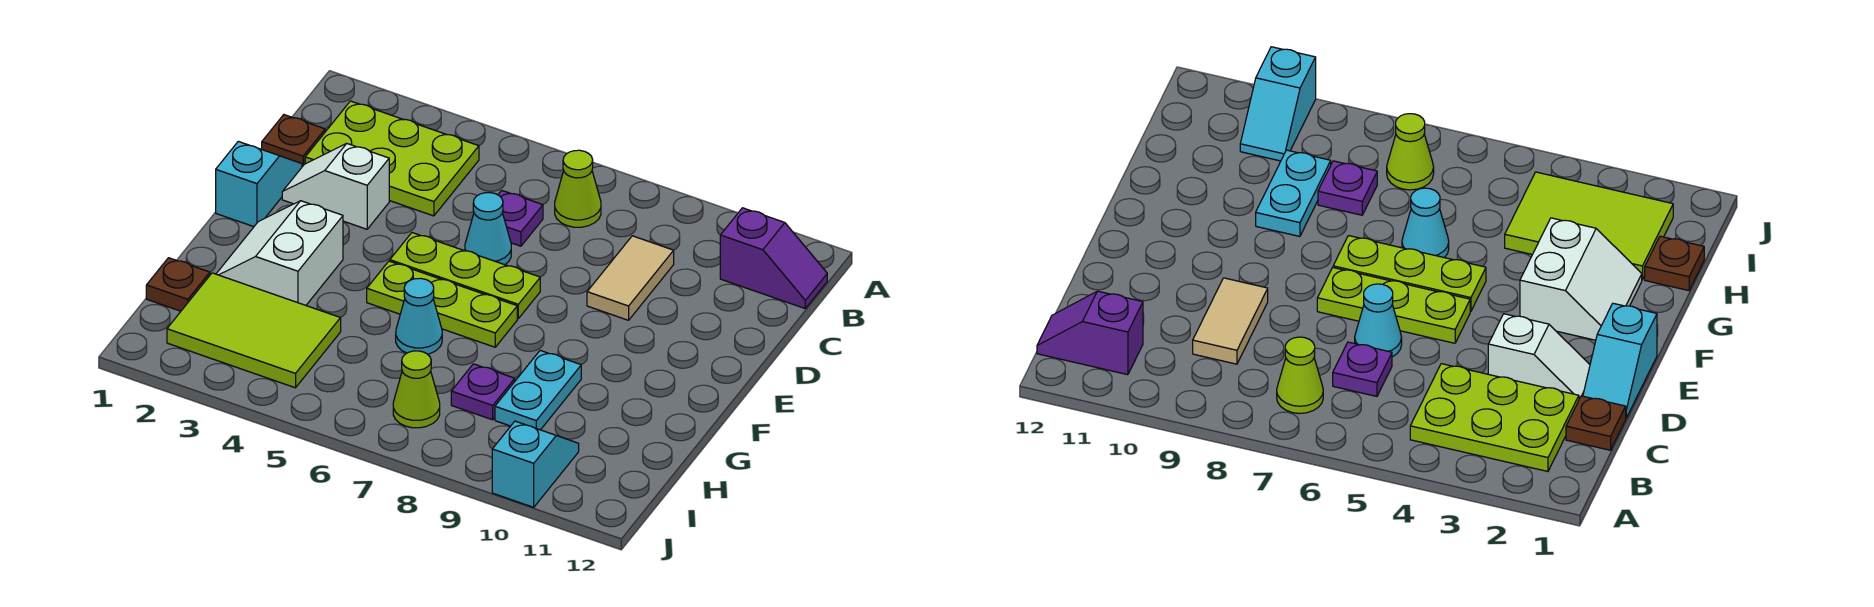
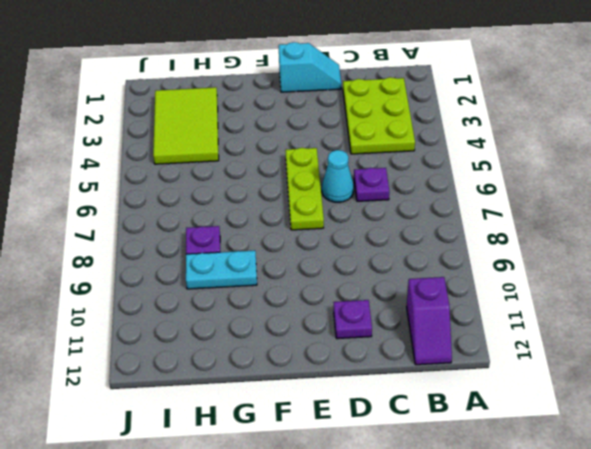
purple plate D11 level 1 -> none
none -> lime cone B7 level 1
none -> brown plate C1 level 1
none -> tan tile C9:D9 level 1

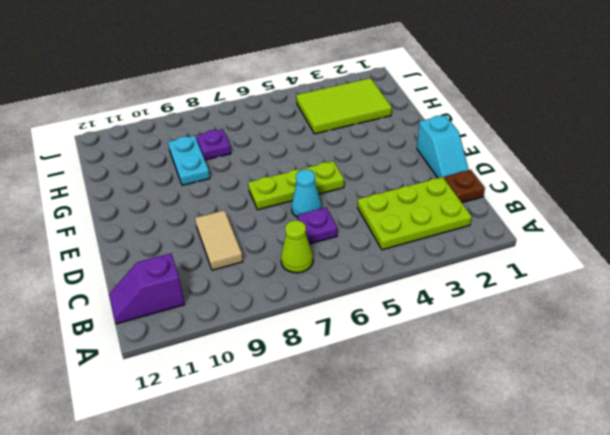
none -> white slope D2:D3 level 1 top 3
none -> white slope F2:G3 level 1 top 3
none -> lime plate F5:F7 level 1

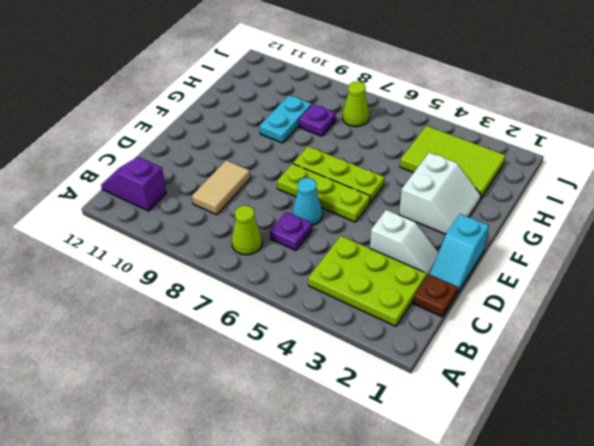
none -> cyan cone G6 level 1
none -> brown plate H1 level 1
none -> cyan slope I10:J10 level 1 top J

